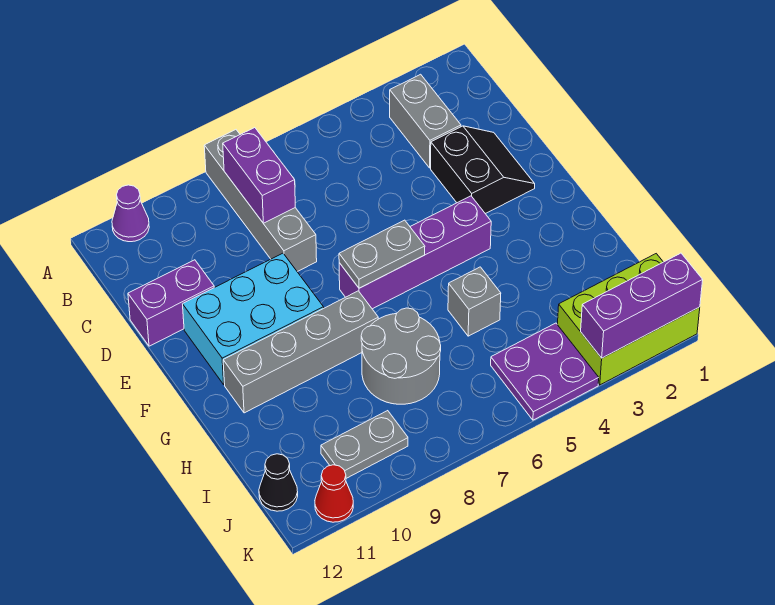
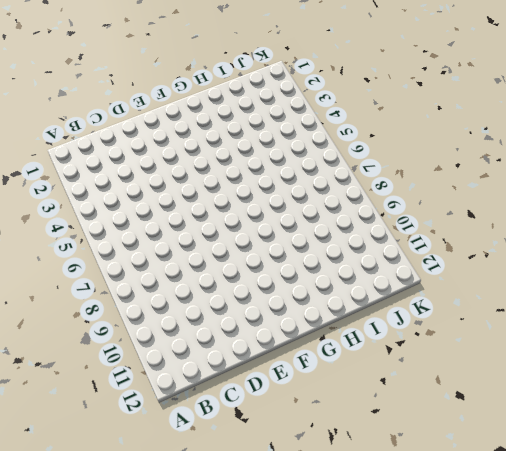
none -> grey brick A8:D8 level 1
none -> purple cone A11 level 1
none -> grey brick B3:C3 level 1

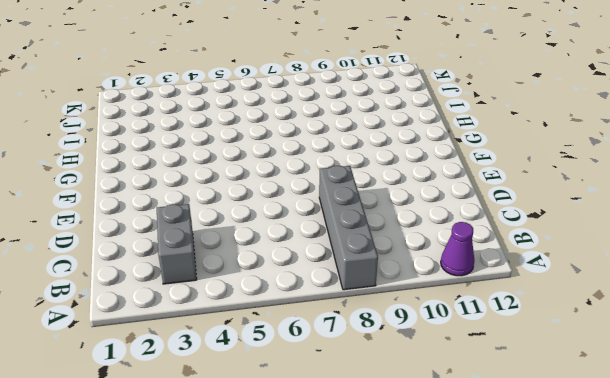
none -> black slope D2:E3 level 1 top 3
none -> purple brick D11:D12 level 1
none -> cyan brick E9:F11 level 1

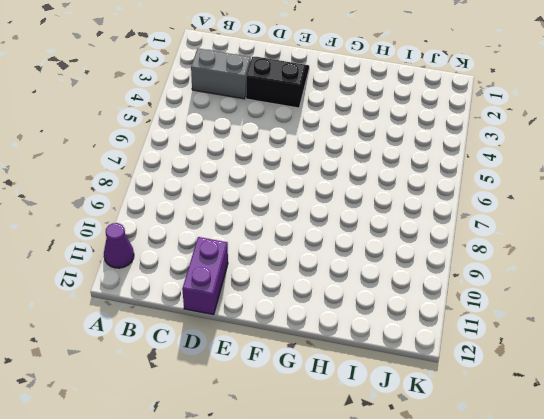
none -> grey brick A8:D8 level 1
none -> cyan brick E9:F11 level 1
none -> purple brick F4:F7 level 1

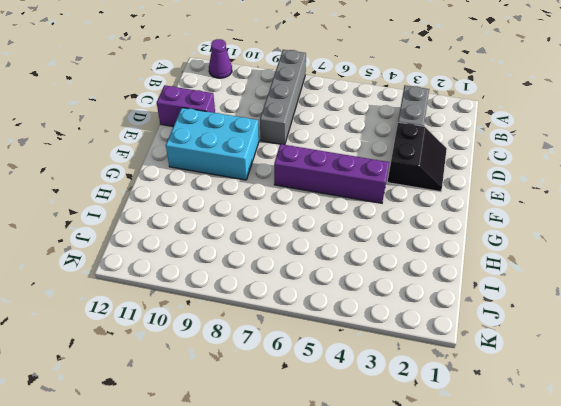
none -> grey brick G8:G11 level 1
none -> grey brick H5 level 1
none -> grey round brick H7:I8 level 1

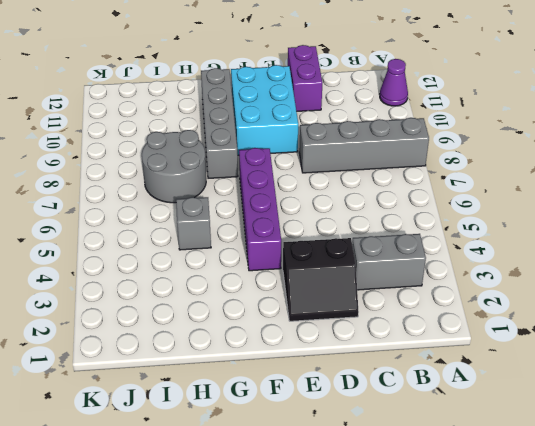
none -> lime brick J1:K3 level 1
none -> purple plate J4:K5 level 1
none -> grey plate J9:J10 level 1

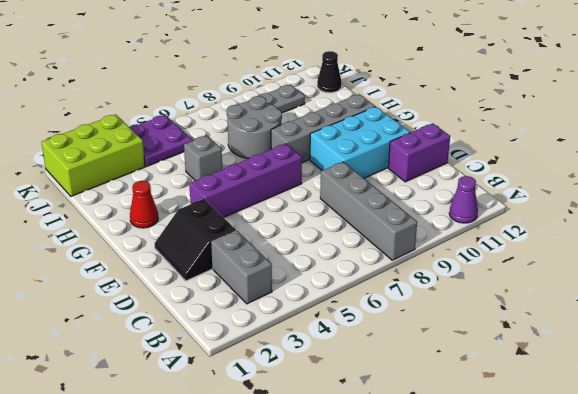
red cone G2 level 1 -> red cone K11 level 1
none -> purple brick B8:C8 level 2
none -> grey plate F6:F7 level 2
none -> purple brick K1:K3 level 2

